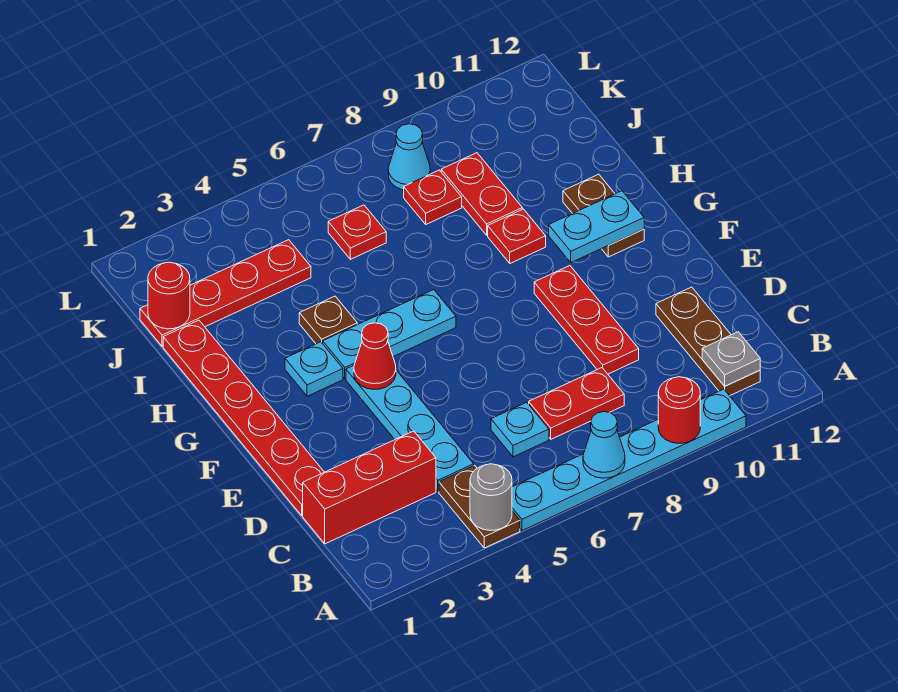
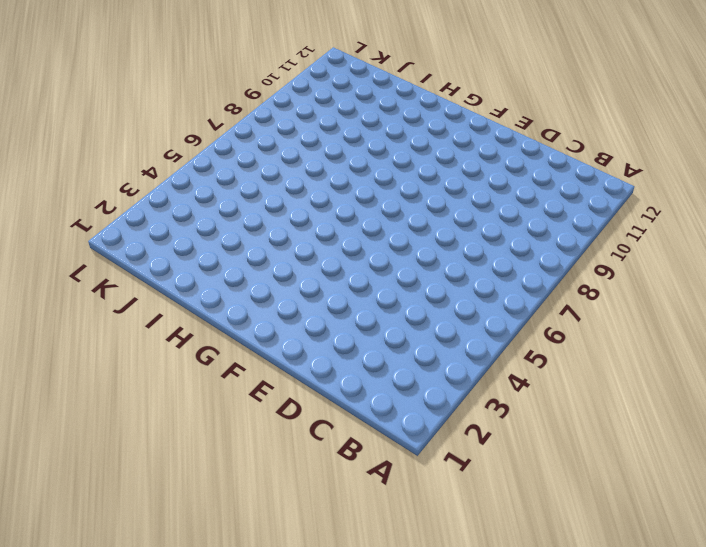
none -> brown plate A4:B4 level 1
none -> cyan plate A5:A10 level 1
none -> brown plate B11:D11 level 1

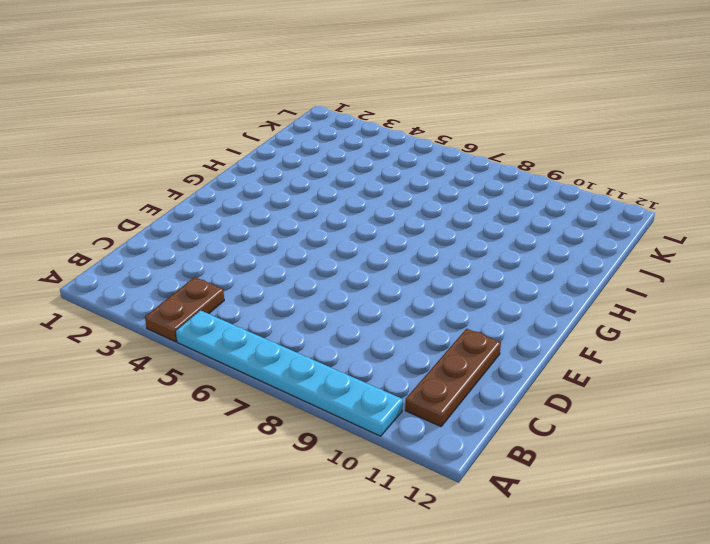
none -> red brick C1:C3 level 1
none -> cyan plate C4:F4 level 1
none -> cyan plate C6 level 1

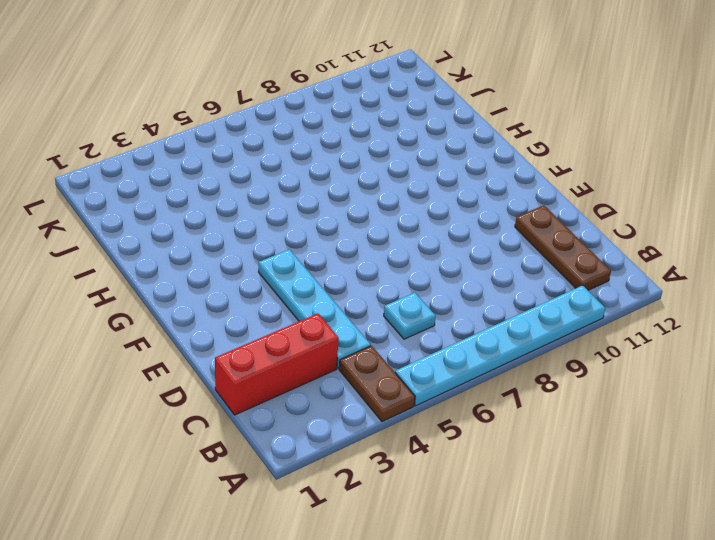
none -> red plate C7:C8 level 1
none -> red plate D1:I1 level 1
none -> red plate D9:F9 level 1

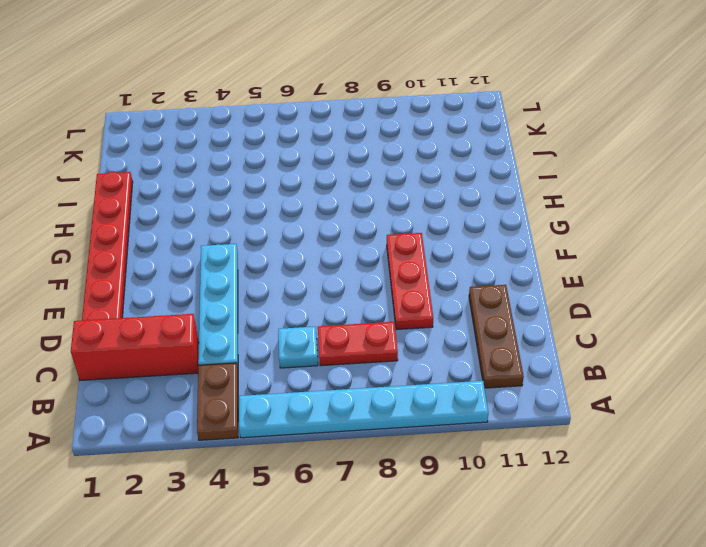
none -> cyan plate G3 level 1
none -> cyan plate G4:G6 level 1
none -> brown plate G11:H11 level 1

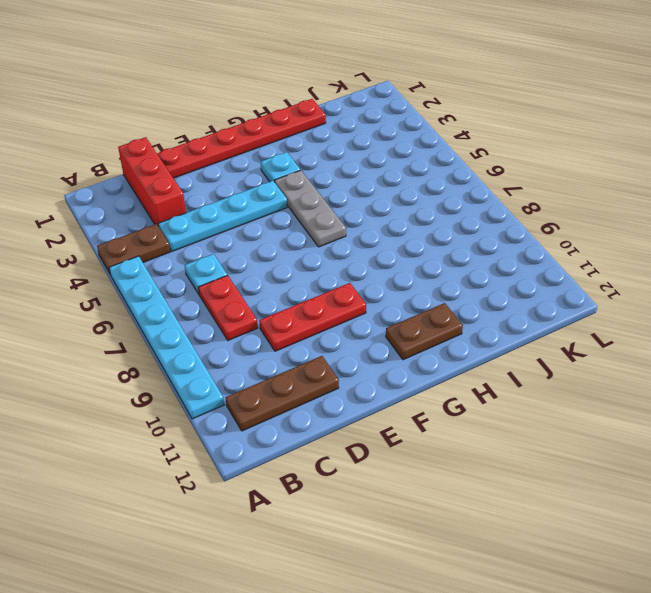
grey plate G4:G6 level 1 -> cyan plate G4:G6 level 1
none -> brown plate H4 level 1
none -> red plate H9 level 1
none -> red plate I9:J9 level 1

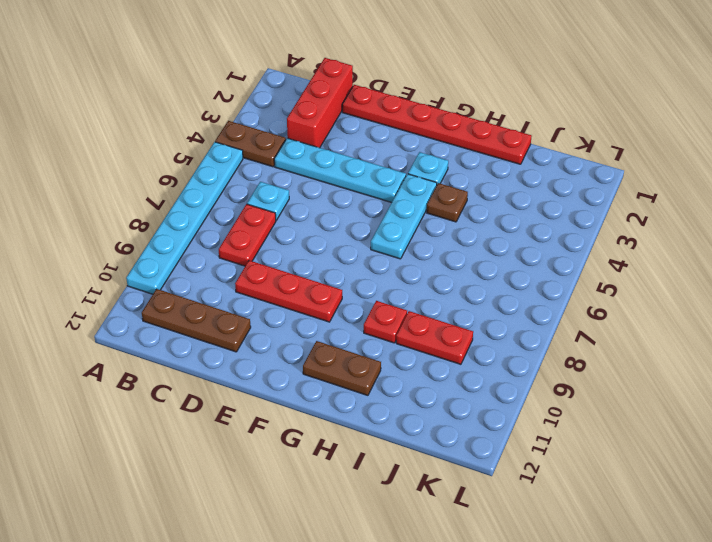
none -> red plate J1:J4 level 1
none -> red plate J6 level 1
none -> red plate J8 level 1

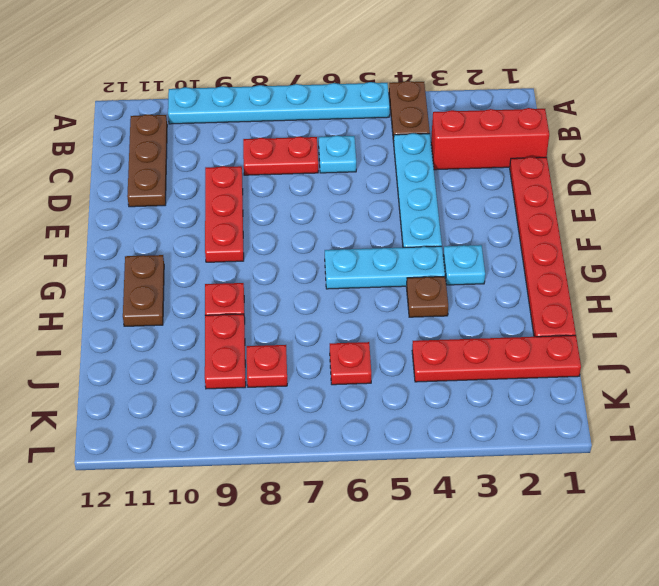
none -> cyan cone K8 level 1
none -> grey round brick A4 level 2
none -> cyan cone A7 level 2

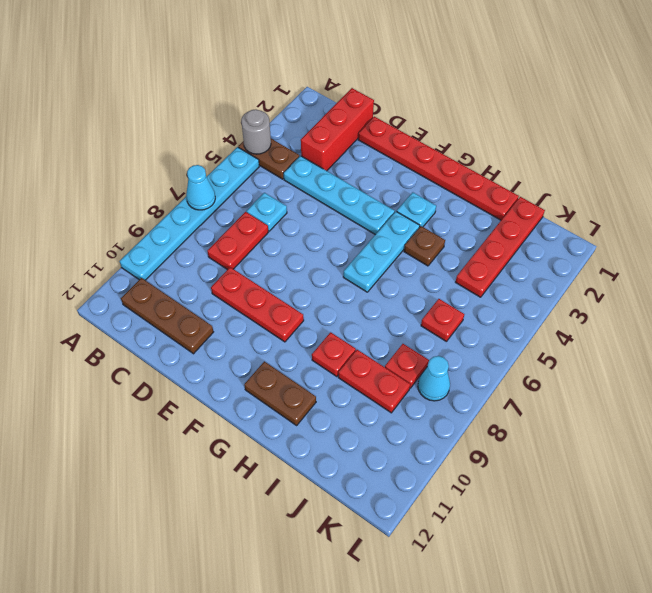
none -> red round brick A9 level 2
none -> grey plate B11 level 2
none -> red cone F4 level 2

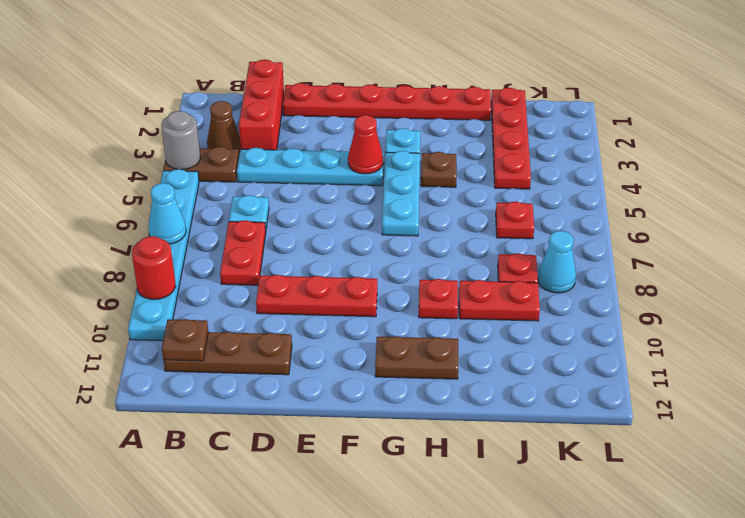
brown cone B3 level 1 -> none
brown plate B11 level 2 -> grey plate B11 level 2
none -> cyan plate G10:G11 level 2
none -> red round brick J1 level 2

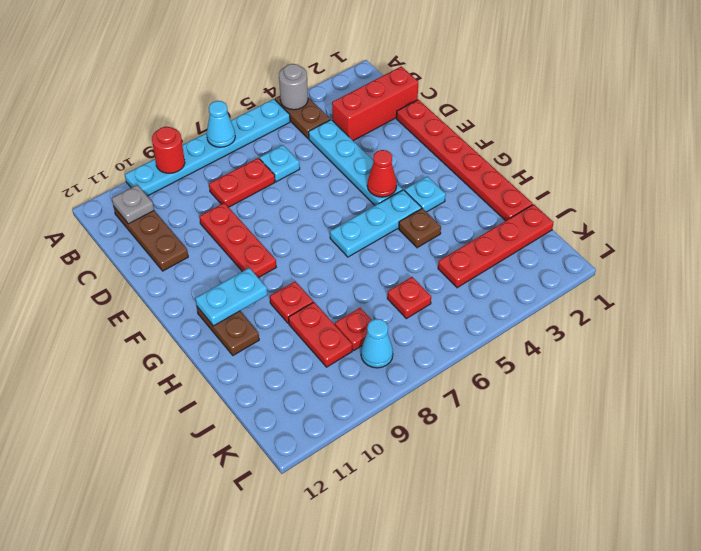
none -> red round brick J1 level 2

